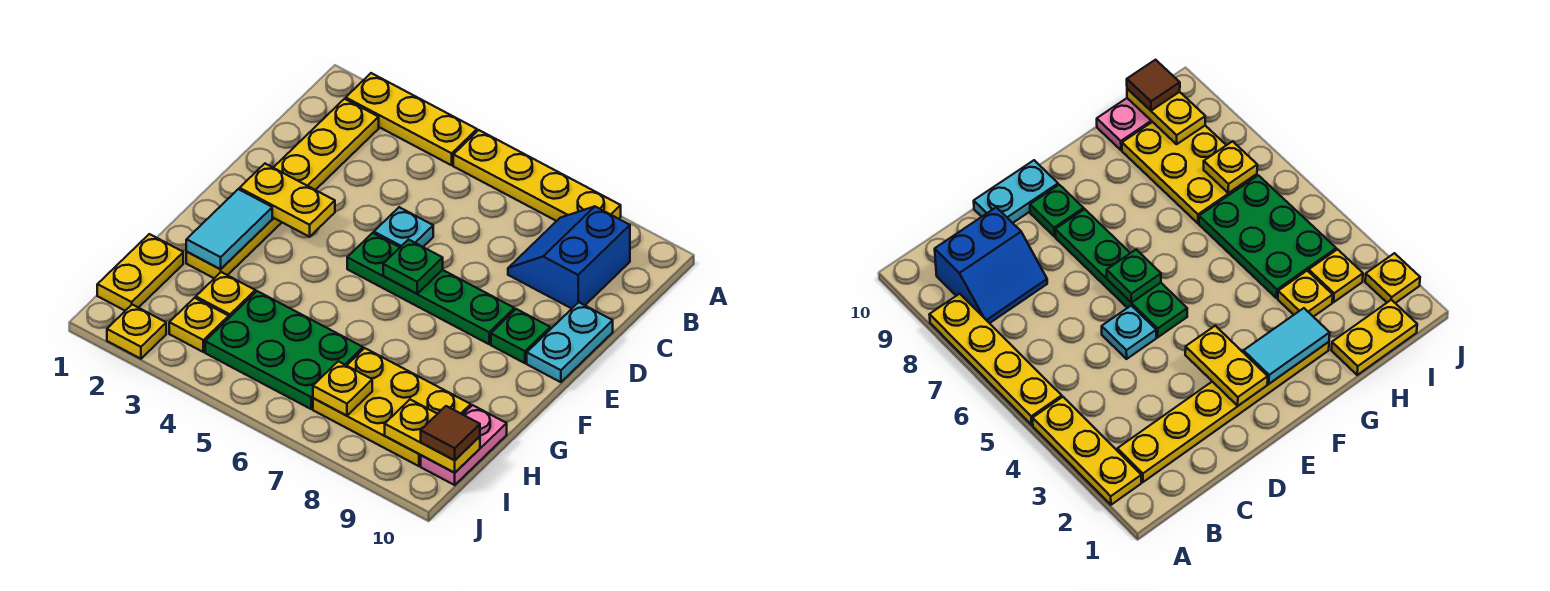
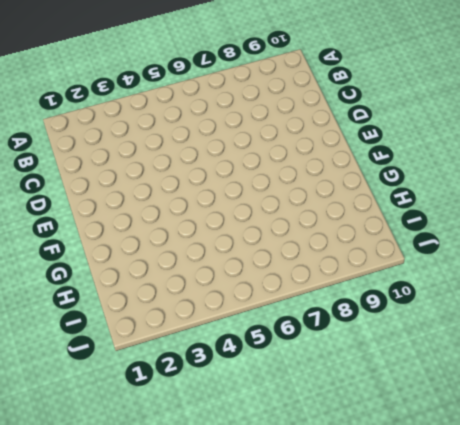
none -> yellow plate A2:A4 level 1
none -> yellow plate A5:A8 level 1
none -> yellow plate B2:G2 level 1

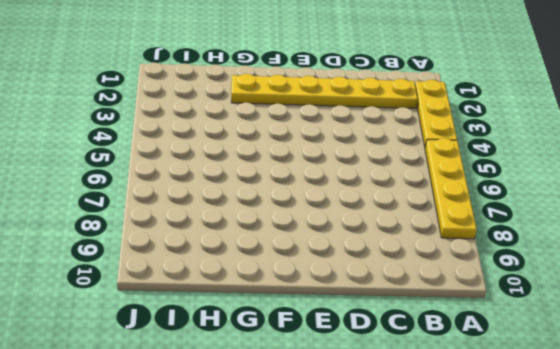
none -> blue slope B8:C9 level 1 top 9
none -> cyan plate D5 level 1
none -> cyan plate D10:E10 level 1

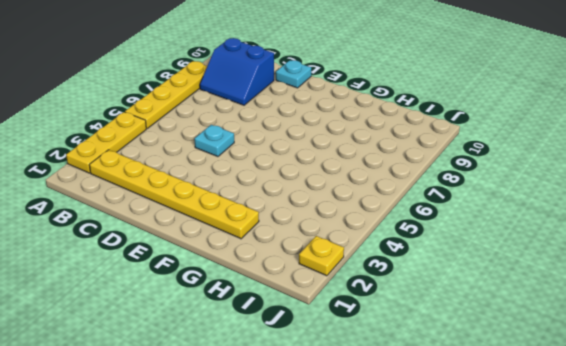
cyan plate D10 level 1 -> cyan plate D10:E10 level 1
none -> green plate E5:E8 level 1
none -> green plate E9 level 1
none -> yellow plate H1:I1 level 1

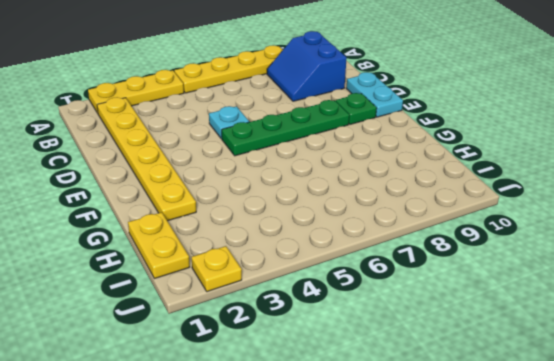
none -> yellow plate H3 level 1
none -> green plate H4:I6 level 1
none -> yellow plate H7:I9 level 1

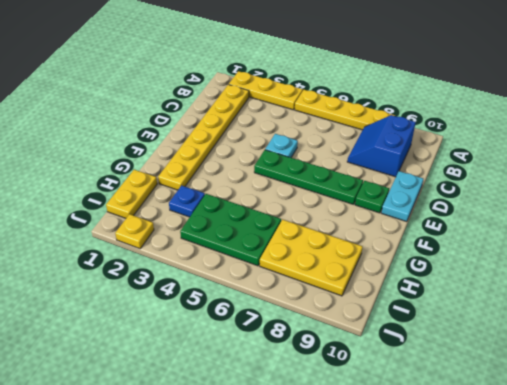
blue plate H3 level 1 -> yellow plate H3 level 1
none -> pink plate H10:I10 level 1
none -> yellow plate I3 level 1
none -> yellow plate E2:E3 level 2

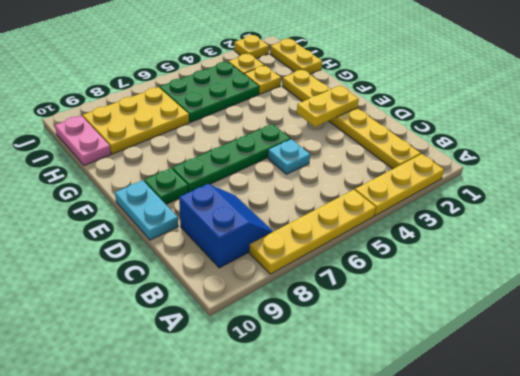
none -> green plate E6 level 2
none -> cyan tile F2:G2 level 2
none -> yellow plate I7 level 2

